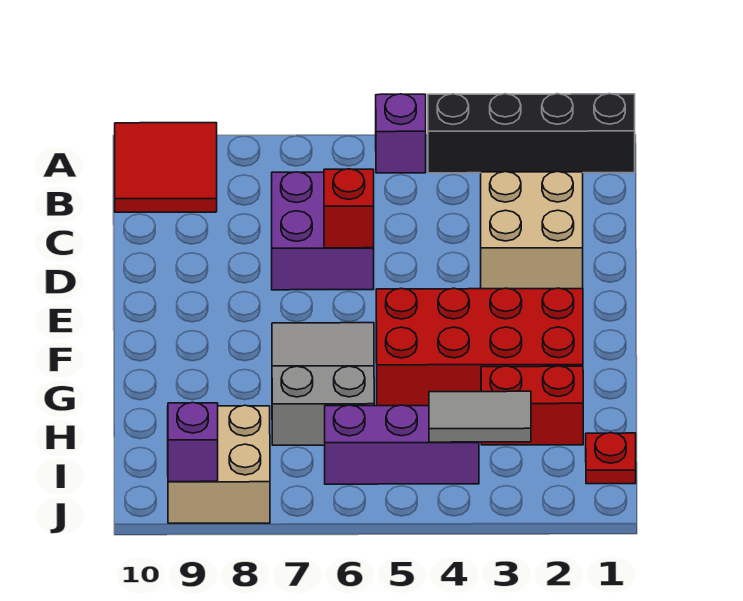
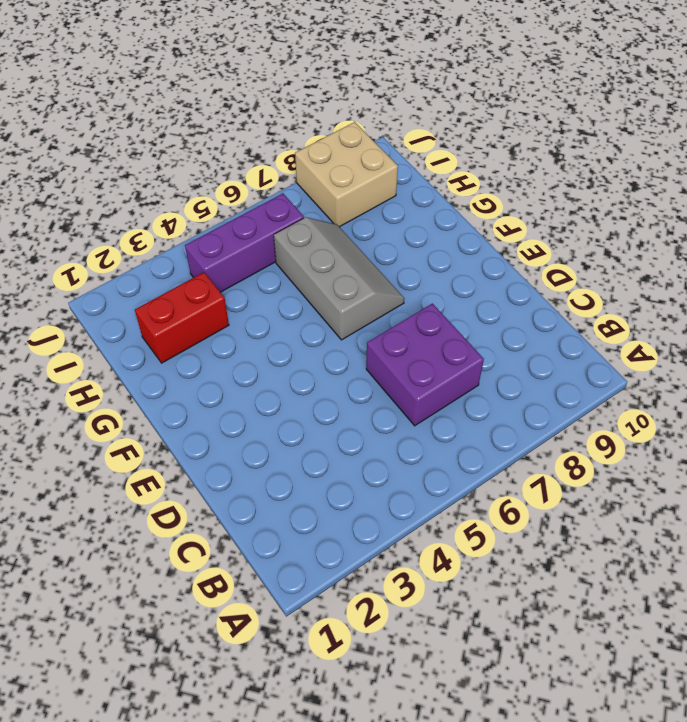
grey slope F6:H7 level 1 top 6 -> grey slope F6:H7 level 1 top H
none -> black brick A1:A4 level 1
none -> purple brick A5 level 1
none -> red tile A9:B10 level 1

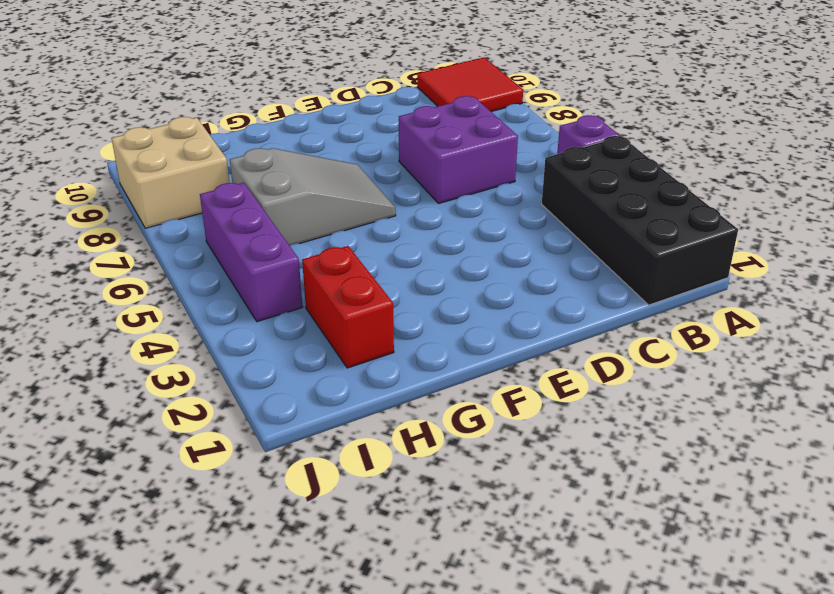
black brick A1:B4 level 1 -> black brick A1:A4 level 1
none -> tan brick C2:D3 level 1
none -> red brick F2:G5 level 1
none -> red plate I1 level 1

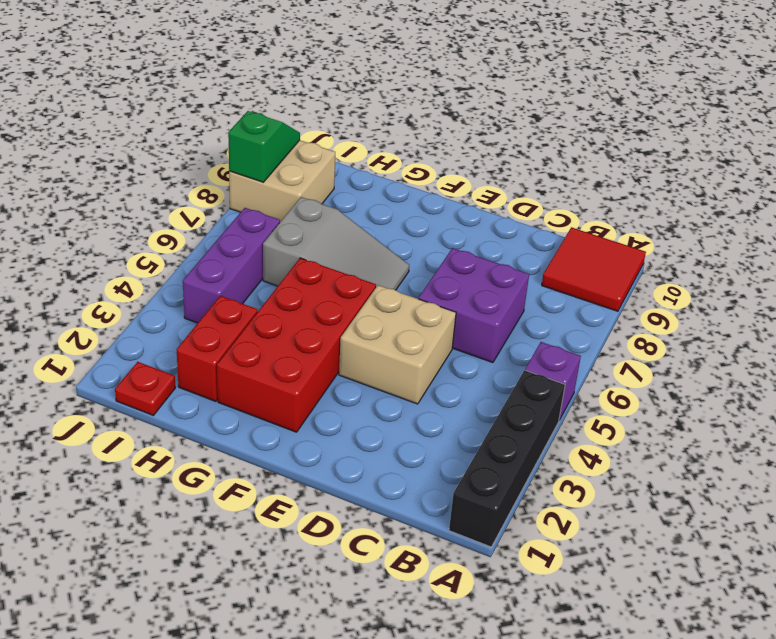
tan brick D4:E5 level 1 -> tan brick C2:D3 level 1
green slope J8:J9 level 2 top 8 -> purple brick J9 level 2
none -> red brick D6 level 2
none -> grey tile I3:I4 level 2

